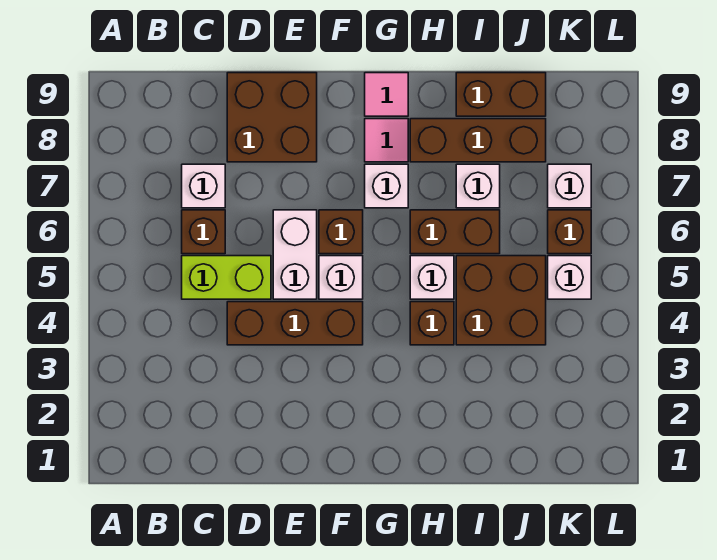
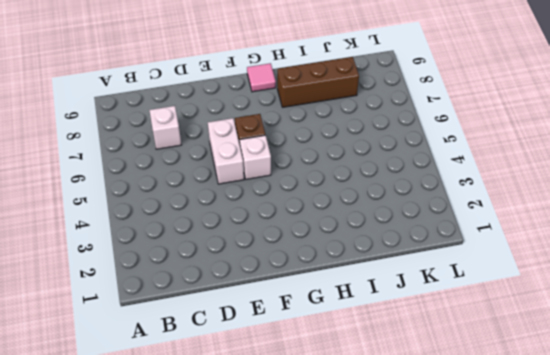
none -> lime brick C5:D5 level 1
none -> brown brick C6 level 1
none -> brown brick D4:F4 level 1

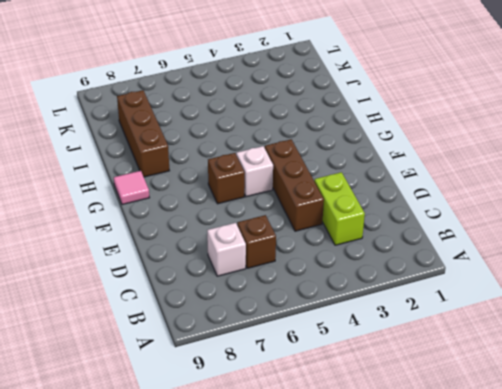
lime brick C3:D3 level 1 -> lime brick C5:D5 level 1
none -> brown brick D8:E9 level 1
none -> white brick E5:E6 level 1
none -> white brick G7 level 1

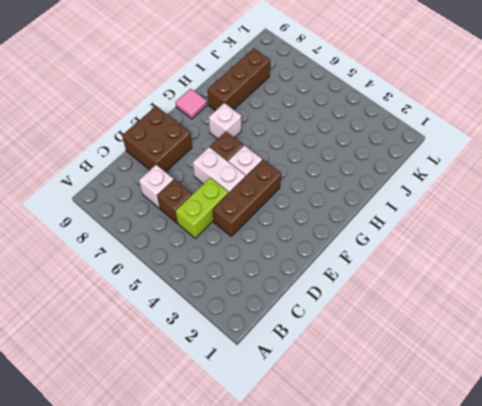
none -> pink tile G8 level 1
none -> brown brick H4 level 1
none -> white brick H5 level 1

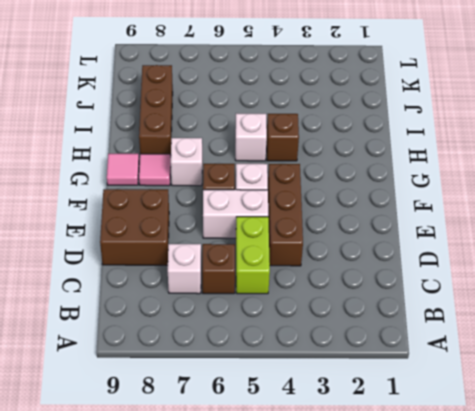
none -> brown brick H6:I6 level 1
none -> brown brick I4:J5 level 1
none -> white brick I7 level 1

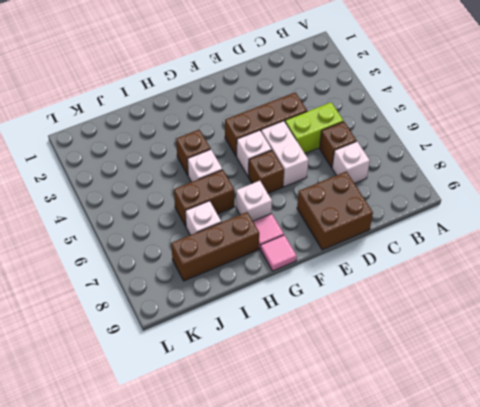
none -> brown brick I4:J5 level 1
none -> brown brick I9:J9 level 1
none -> white brick K5 level 1

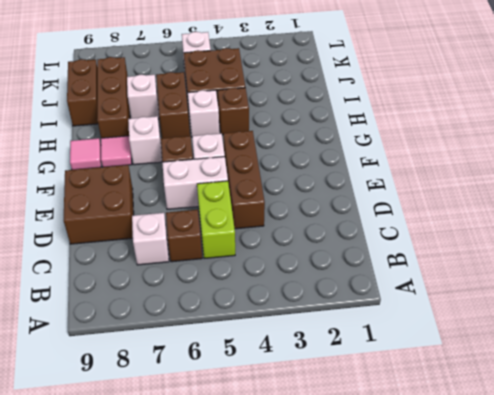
none -> brown brick K6 level 1
none -> white brick K7 level 1

